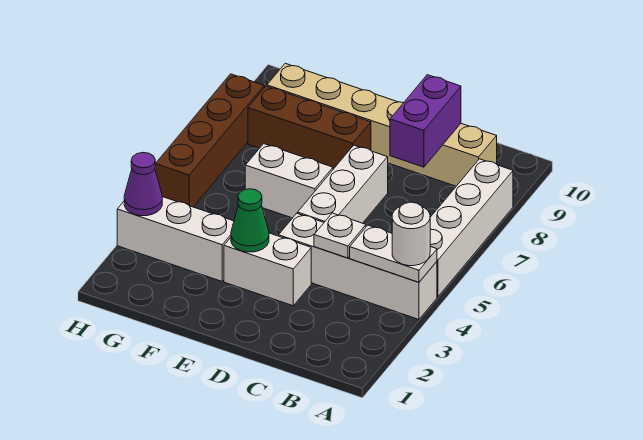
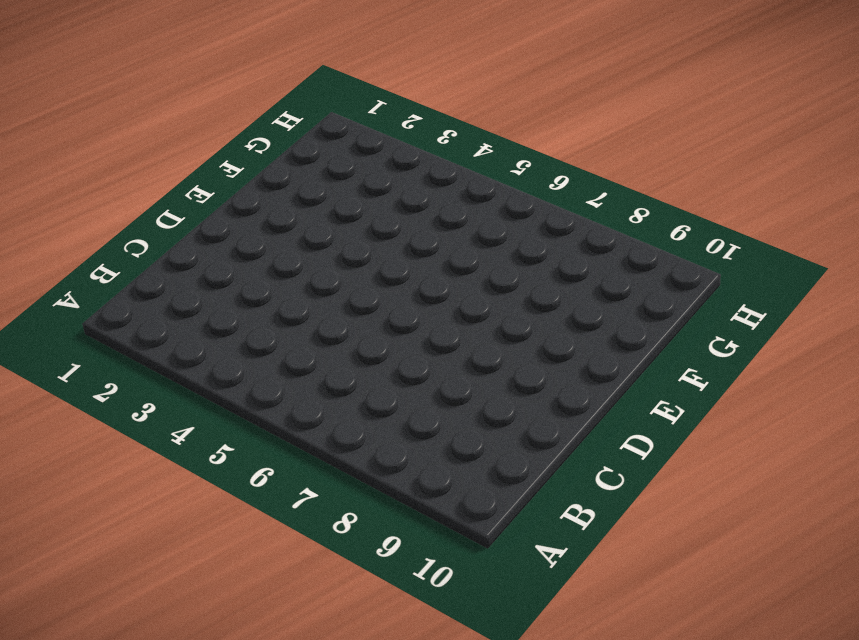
none -> white brick A4:D4 level 1
none -> white brick A5:A8 level 1
none -> tan brick B9:G9 level 1

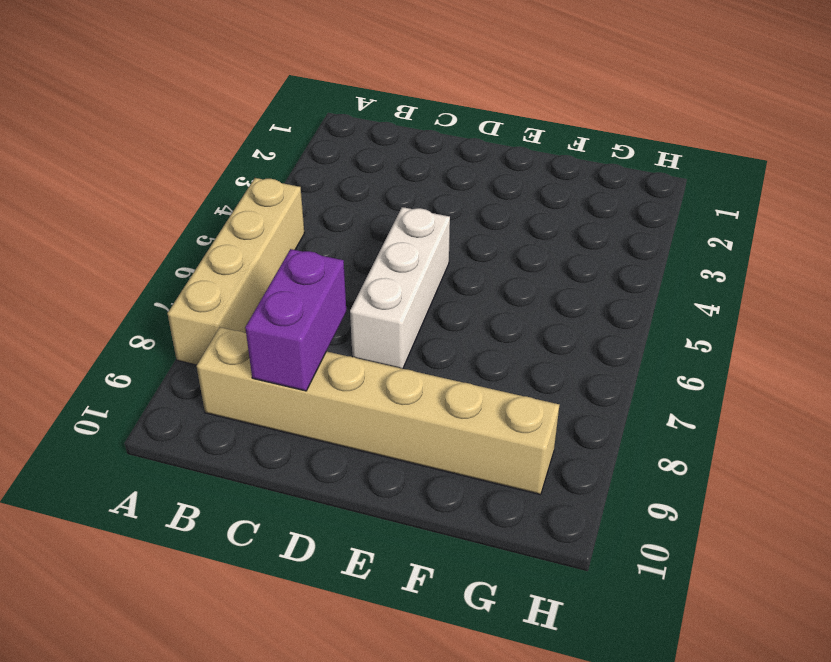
tan brick A5:A8 level 1 -> white brick A5:A8 level 1
none -> white brick A4:D4 level 1
none -> white brick D3:E3 level 1
none -> white brick E6:F6 level 1

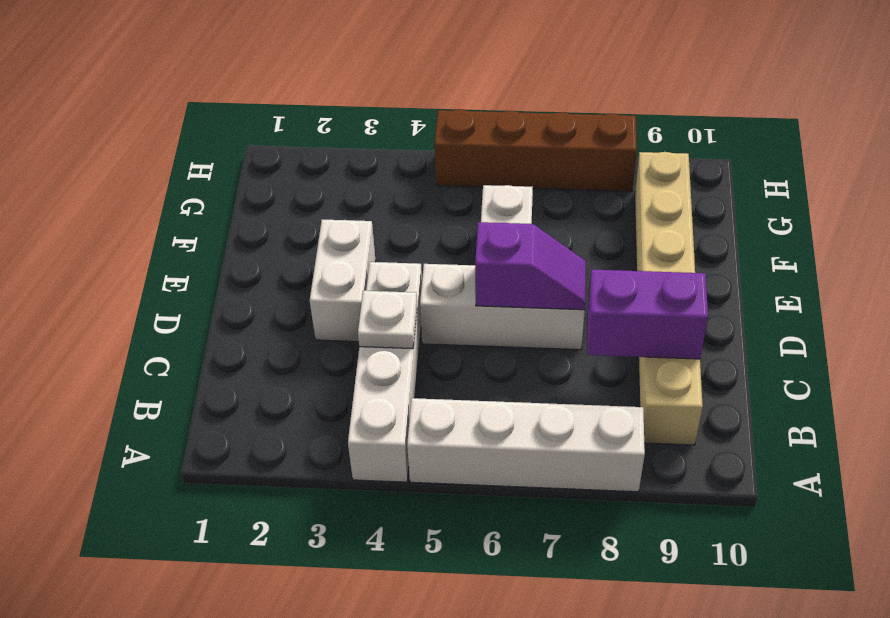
purple slope D6:D7 level 2 top 6 -> none
none -> brown brick E8:G8 level 1
none -> white brick F3:H3 level 1
none -> white plate A4:B4 level 2

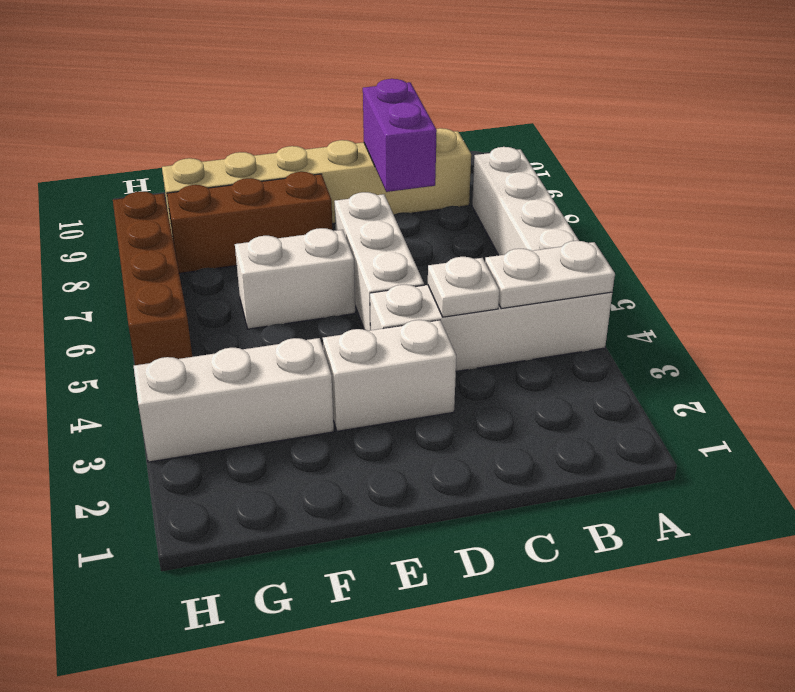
none -> green cone E3 level 2
none -> purple cone H3 level 2
none -> white round brick A4 level 3

